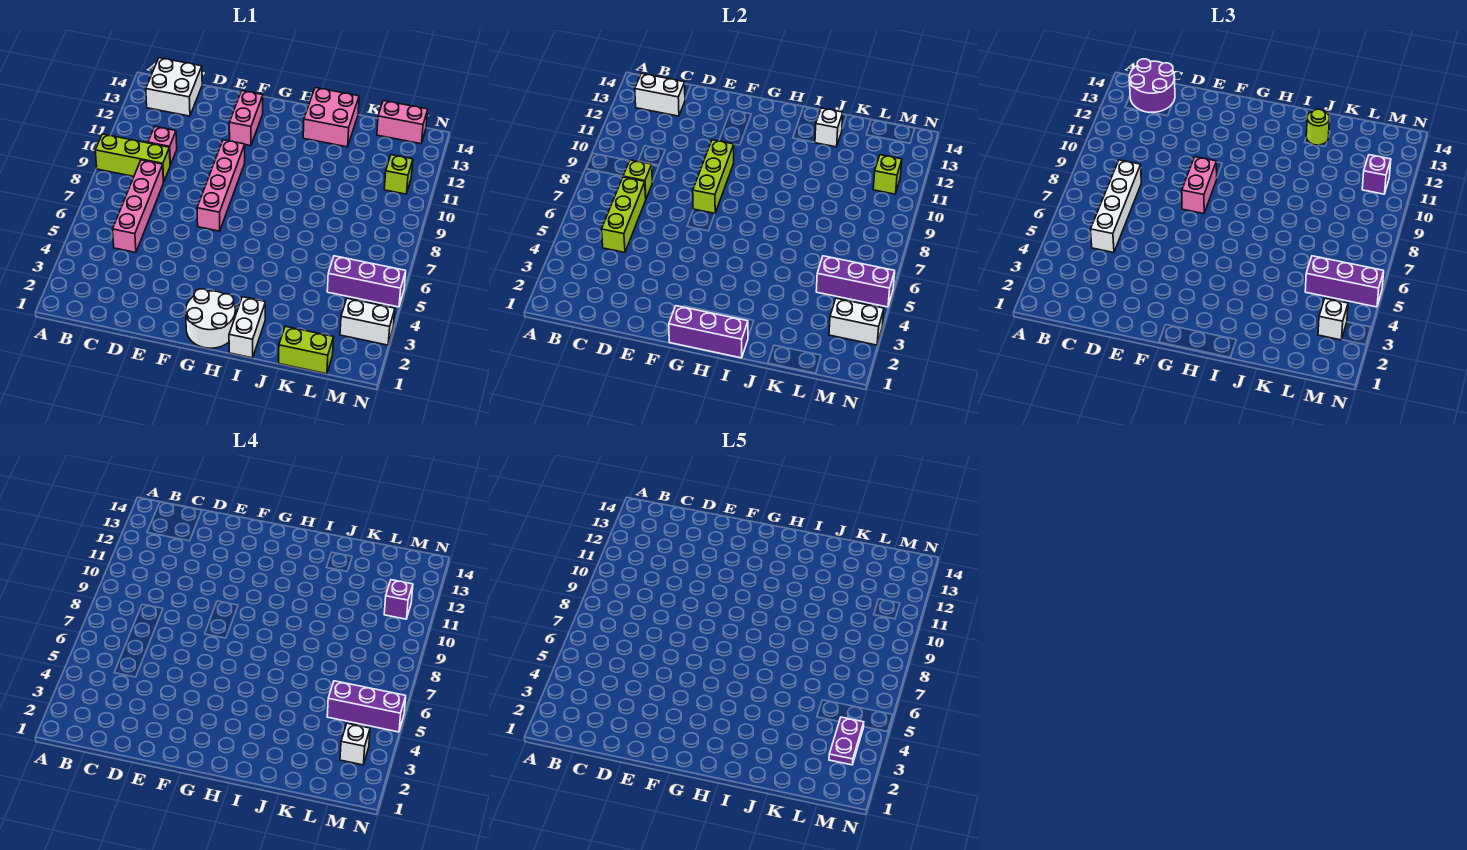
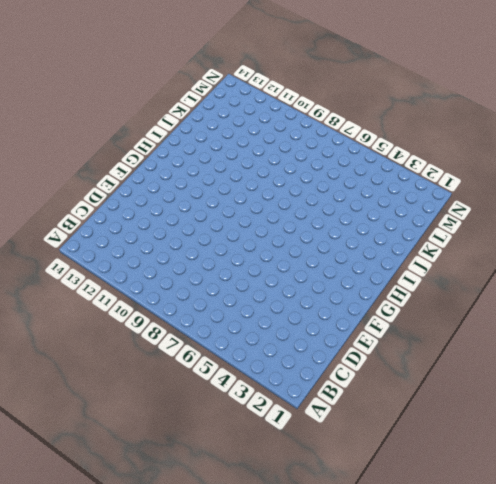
none -> lime brick A9:C9 level 1
none -> white brick B13:C14 level 1
none -> pink brick C5:C8 level 1
none -> pink brick C10 level 1

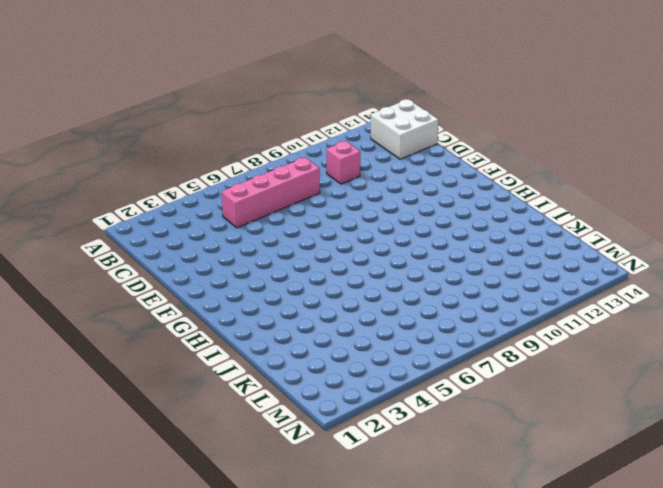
none -> lime brick A9:C9 level 1
none -> pink brick F7:F10 level 1
none -> pink brick F12:F13 level 1
none -> white round brick G1:H2 level 1

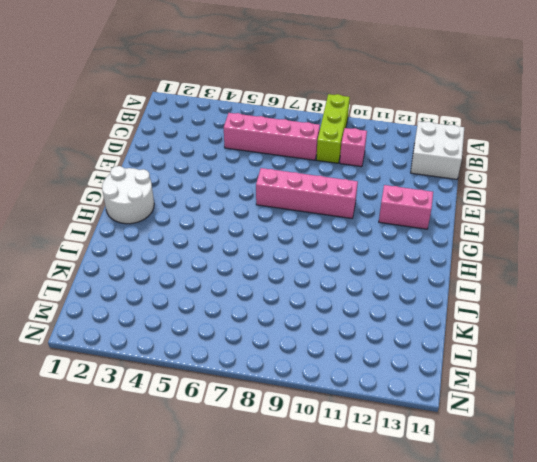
none -> white brick I1:I2 level 1
none -> pink brick I13:J14 level 1
none -> lime brick K1:L1 level 1
none -> purple brick L5:N5 level 1

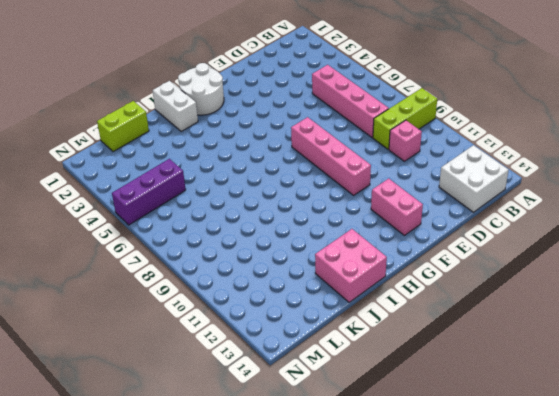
none -> pink brick L14:M14 level 1
none -> white brick M3:N3 level 1
none -> lime brick M11 level 1
none -> white brick B13:C13 level 2

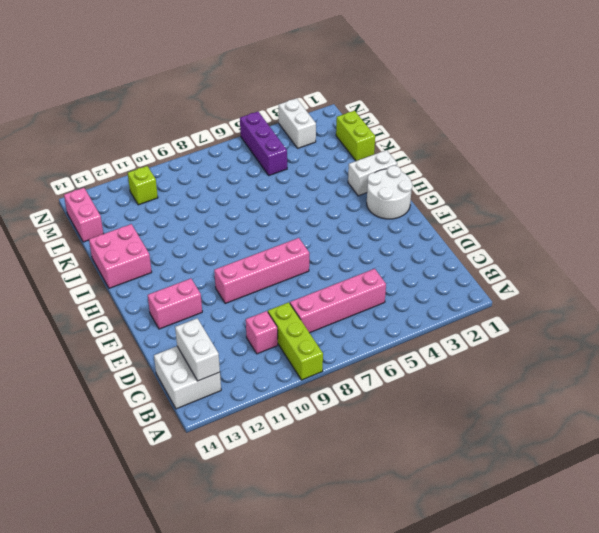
none -> lime brick C5:C7 level 2
none -> lime brick C8 level 2
none -> lime brick F8:F10 level 2
none -> purple brick G1:I1 level 2

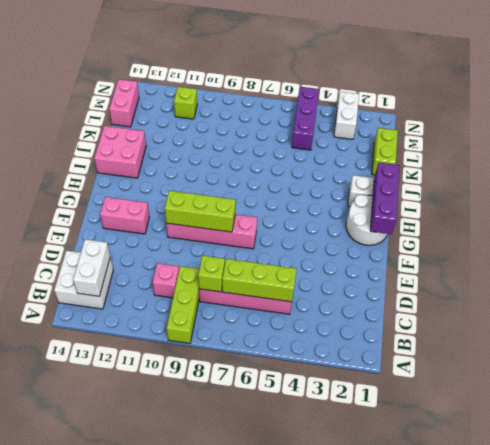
none -> white brick J13 level 2
none -> purple brick L5:N5 level 2
none -> white brick M3:N3 level 2
none -> lime brick M11 level 2

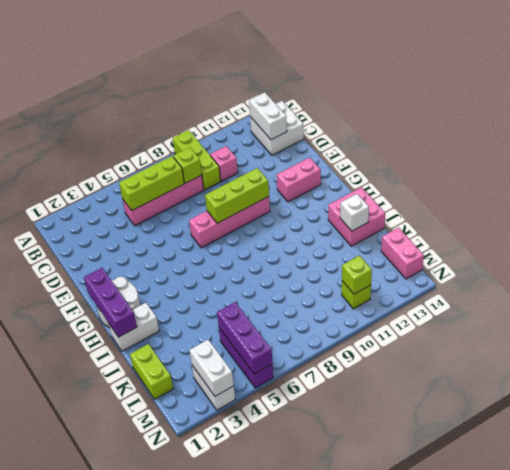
none -> purple round brick B13:C14 level 3
none -> white brick C5:C8 level 3
none -> pink brick F8:F9 level 3
none -> lime round brick J13 level 3

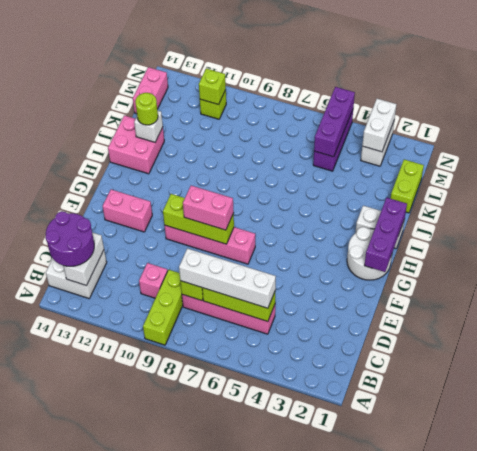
none -> purple brick L5:N5 level 3
none -> white brick M3 level 3
none -> purple brick M11 level 3
none -> purple brick L5:N5 level 4

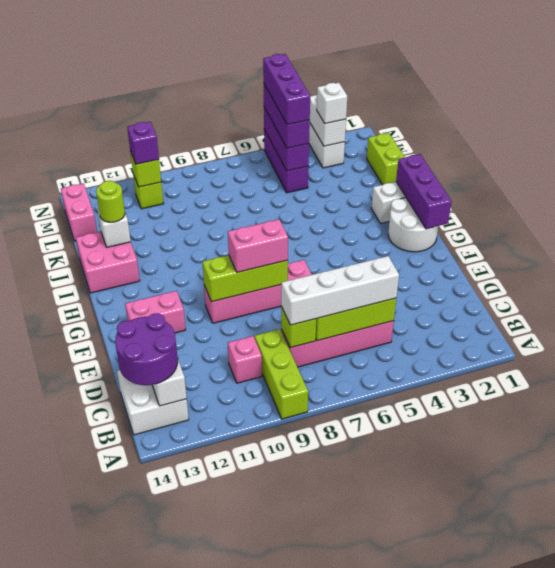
none -> white brick M3 level 4
none -> purple brick M11 level 4
none -> purple plate M3:M4 level 5

